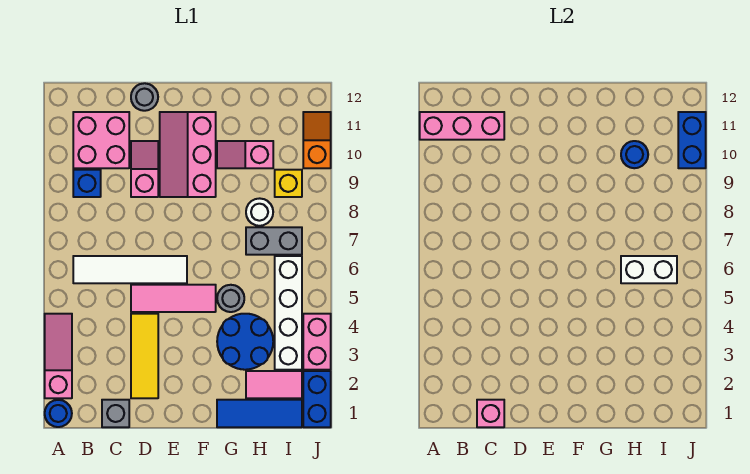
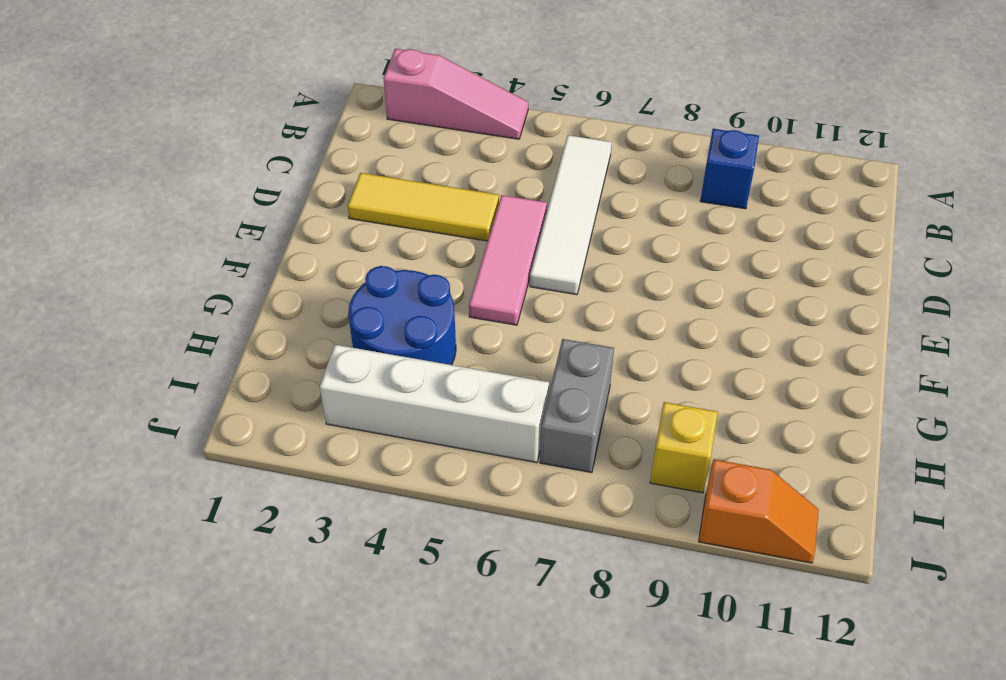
none -> blue round brick A1 level 1
none -> pink brick B10:C11 level 1
none -> grey brick C1 level 1

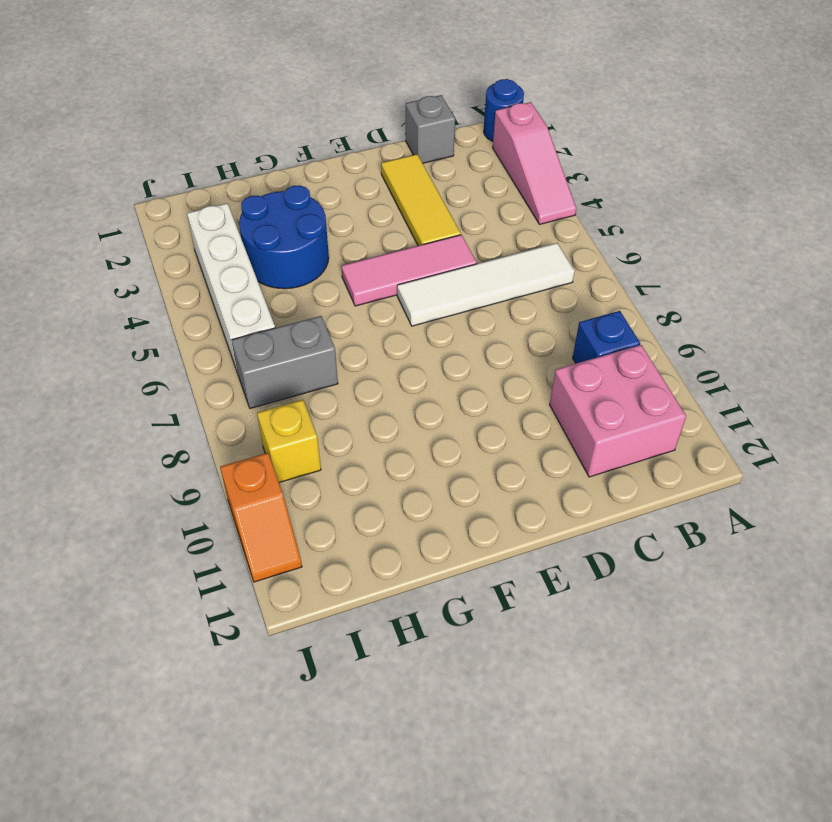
none -> pink slope D9:D10 level 1 top 9
none -> grey round brick D12 level 1
none -> pink slope E9:F11 level 1 top F

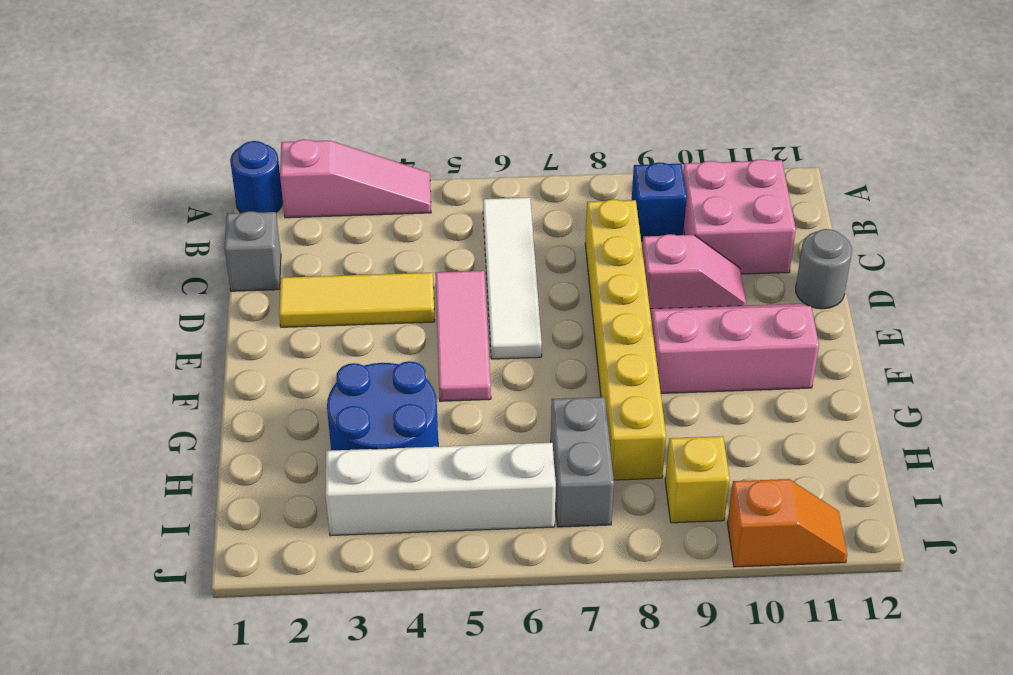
yellow brick C8:H8 level 1 -> white round brick H8 level 1
none -> blue tile G1:I1 level 1
none -> grey round brick G5 level 1
none -> pink slope G10:H10 level 1 top H

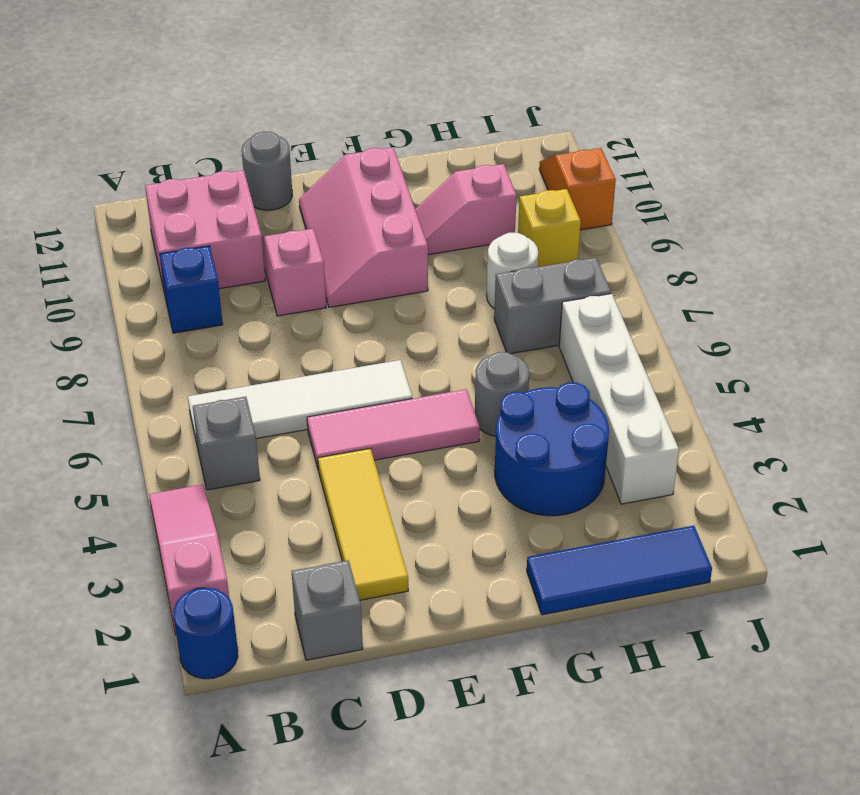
grey brick B5 level 1 -> none
none -> pink tile H2:I2 level 1
none -> blue brick J1:J2 level 1
none -> pink brick J3:J4 level 1

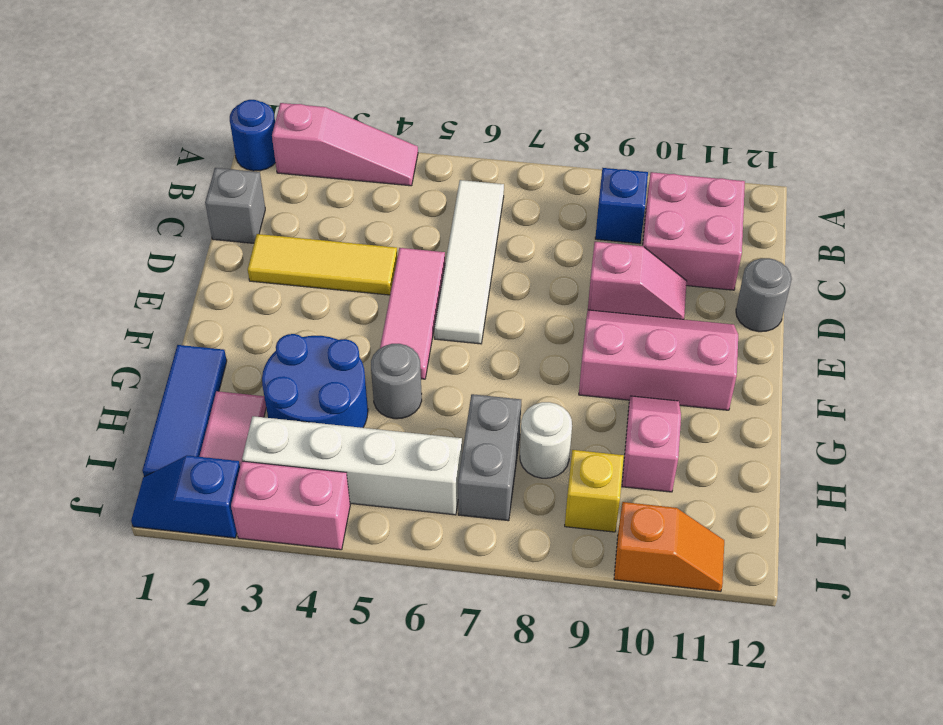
blue slope J1:J2 level 1 top 2 -> blue brick J1:J2 level 1
none -> pink brick A11:C11 level 2
none -> pink brick C1 level 2
none -> white brick H6:I6 level 2

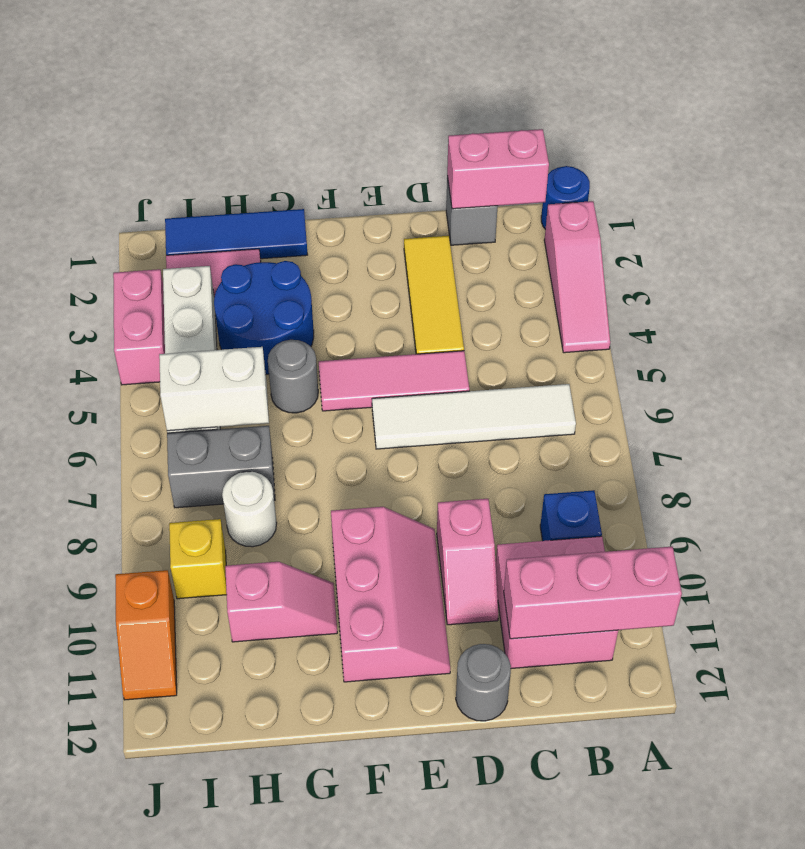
pink brick B1:C1 level 2 -> pink brick C1 level 2
none -> blue brick J1:J2 level 1
none -> blue round brick H10 level 2
none -> blue brick J10:J11 level 2

